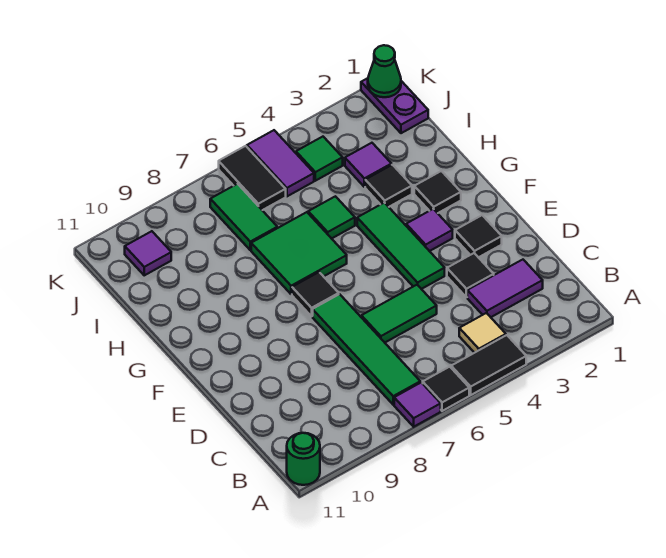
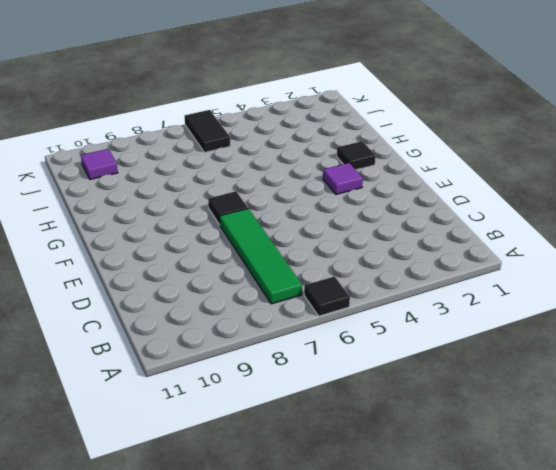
none -> black tile A4:A5 level 1
none -> purple tile A7 level 1
none -> green round brick A11 level 1

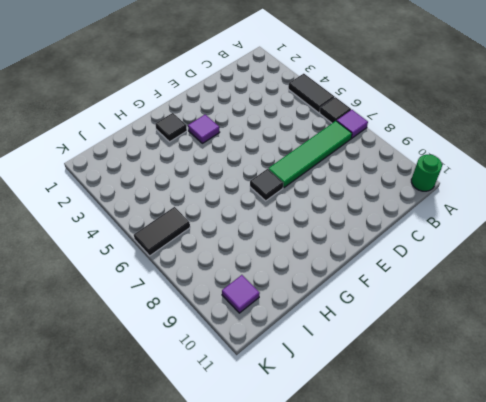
none -> tan tile B4 level 1
none -> purple tile C2:C3 level 1
none -> black tile D3 level 1

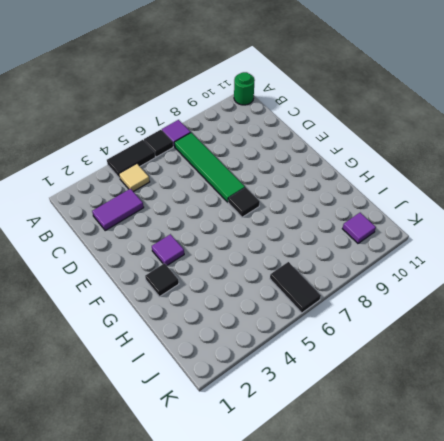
none -> black tile D3 level 1
none -> green tile D5:D6 level 1
none -> black tile E2 level 1

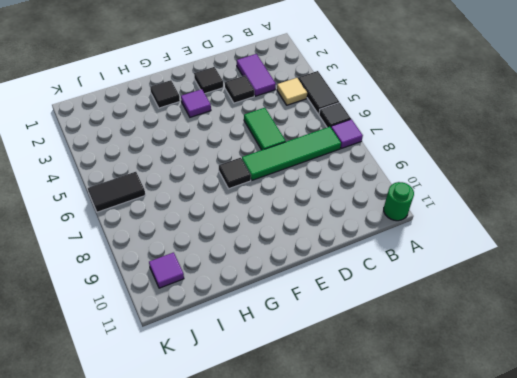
none -> green tile E4:G4 level 1
none -> green tile G6:H7 level 1
none -> black tile H3 level 1

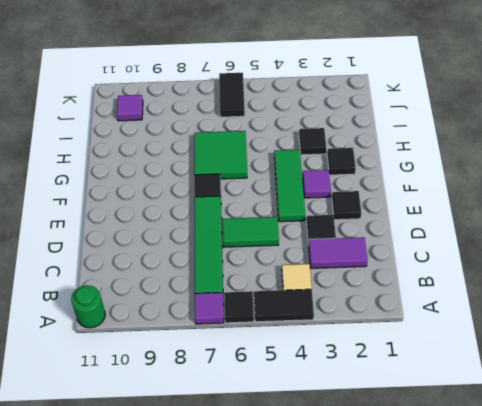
none -> green tile H5 level 1
none -> purple tile I3 level 1
none -> green tile I7:J7 level 1

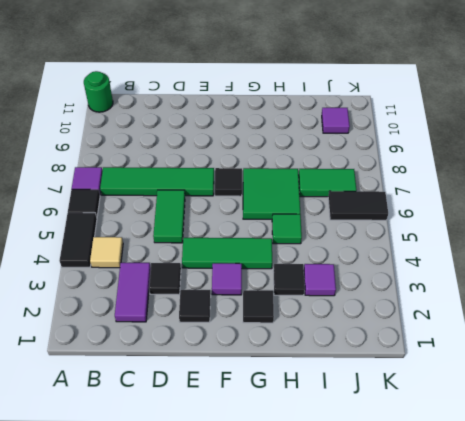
none -> purple plate J1:K1 level 1
none -> green tile J4 level 1
none -> purple tile J5:K5 level 1

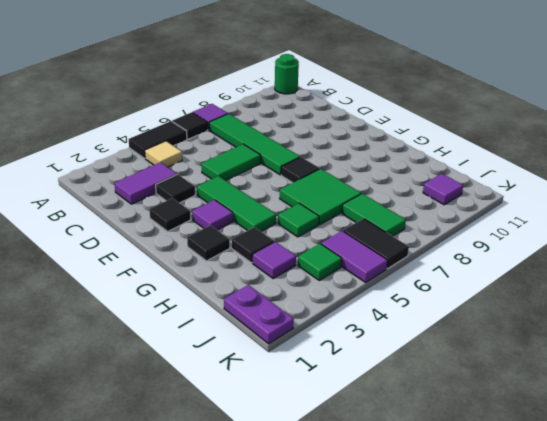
none -> green cone K1 level 2

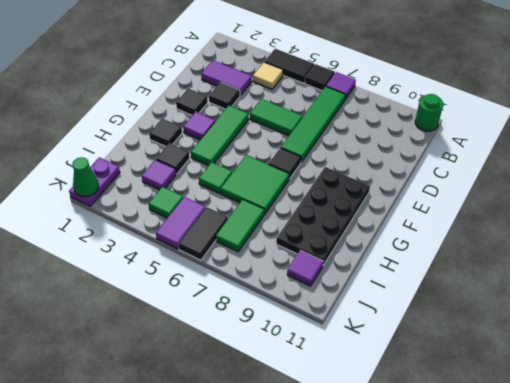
black plate F9:I10 level 1 -> none

